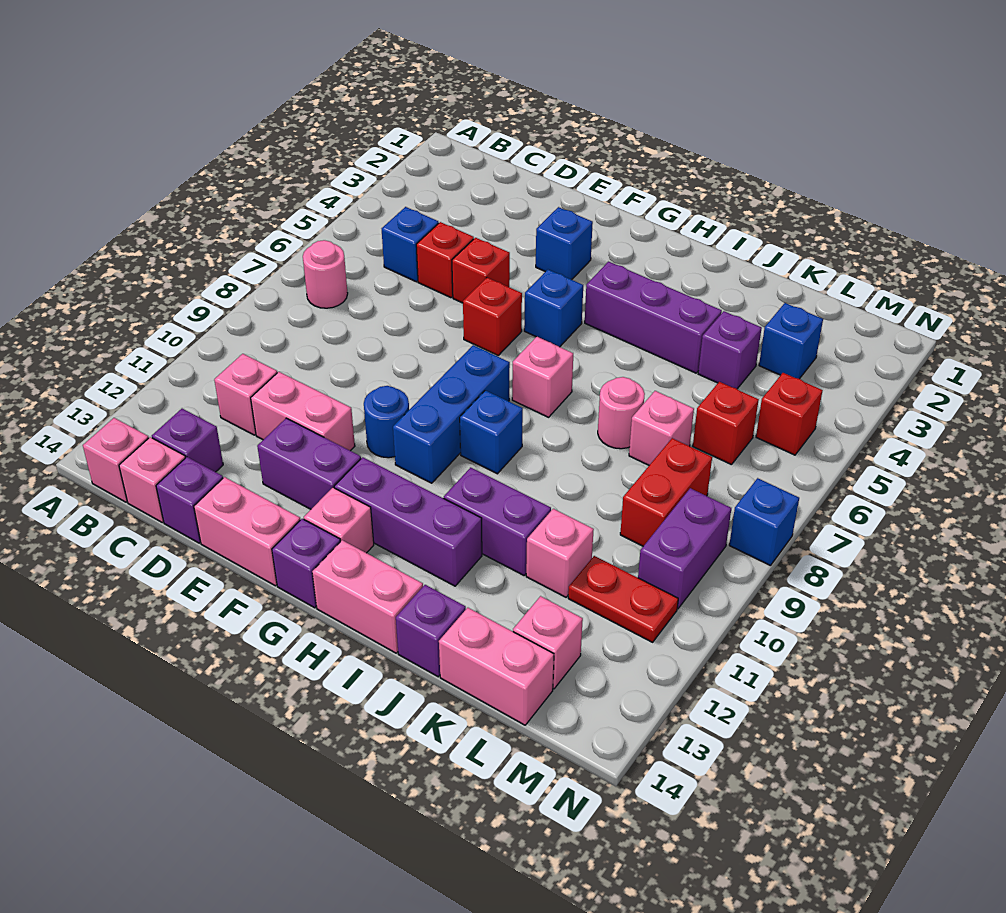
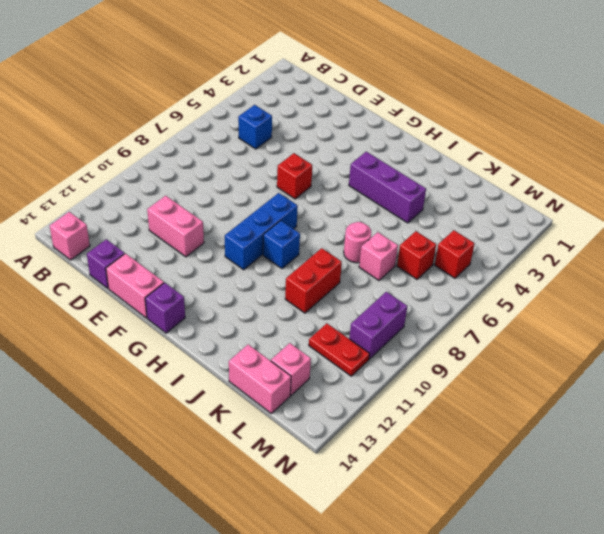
red brick J9:J10 level 1 -> red brick L8:L9 level 1
none -> pink round brick B7 level 1
none -> pink brick C11 level 1
none -> purple brick C13 level 1
none -> pink brick C14 level 1

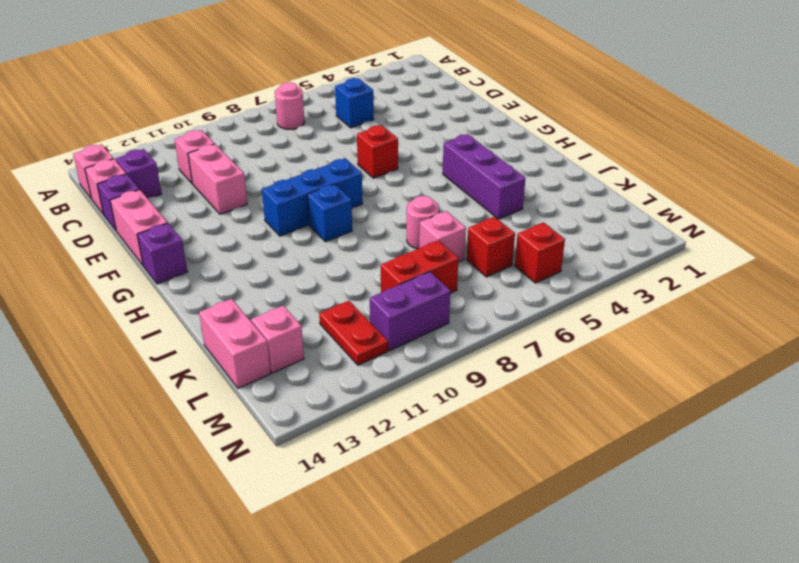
none -> red brick D5 level 1
none -> red brick E5 level 1
none -> purple brick E12:F12 level 1
none -> blue brick F3 level 1

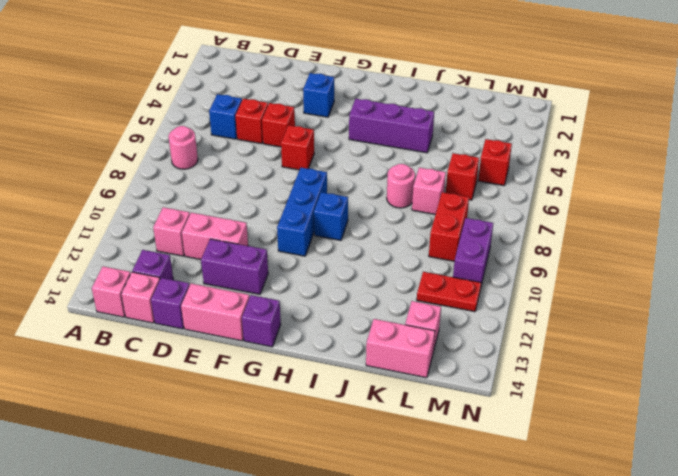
none -> blue round brick F10 level 1
none -> blue brick G5 level 1
none -> purple brick G12:I12 level 1
none -> pink brick G13 level 1

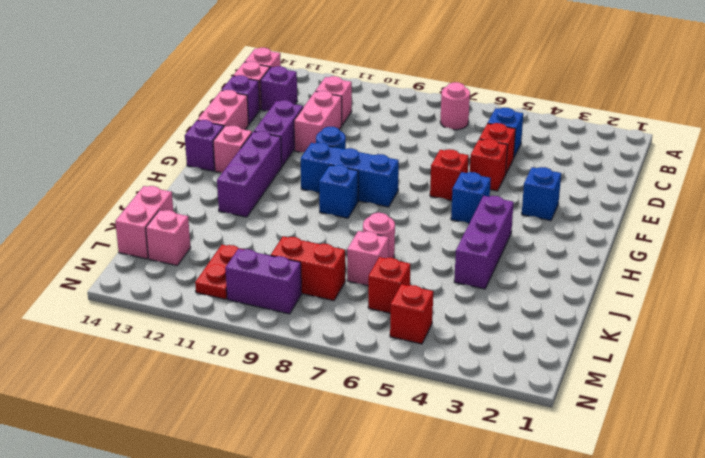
none -> pink brick H7 level 1
none -> pink brick H14:I14 level 1
none -> purple brick I11:J11 level 1
none -> purple brick J14 level 1

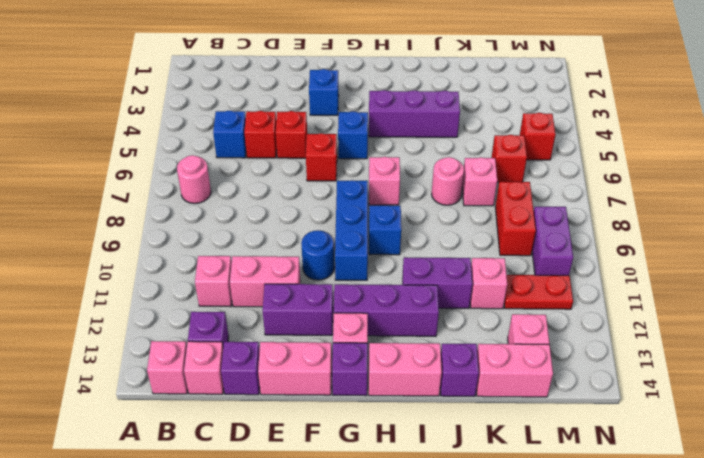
none -> purple brick K4 level 1
none -> blue brick L3 level 1
none -> blue brick N8 level 1

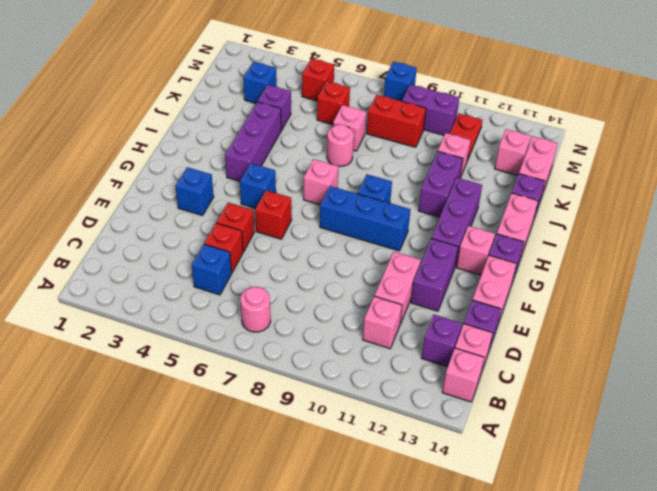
none -> blue round brick F10 level 1

